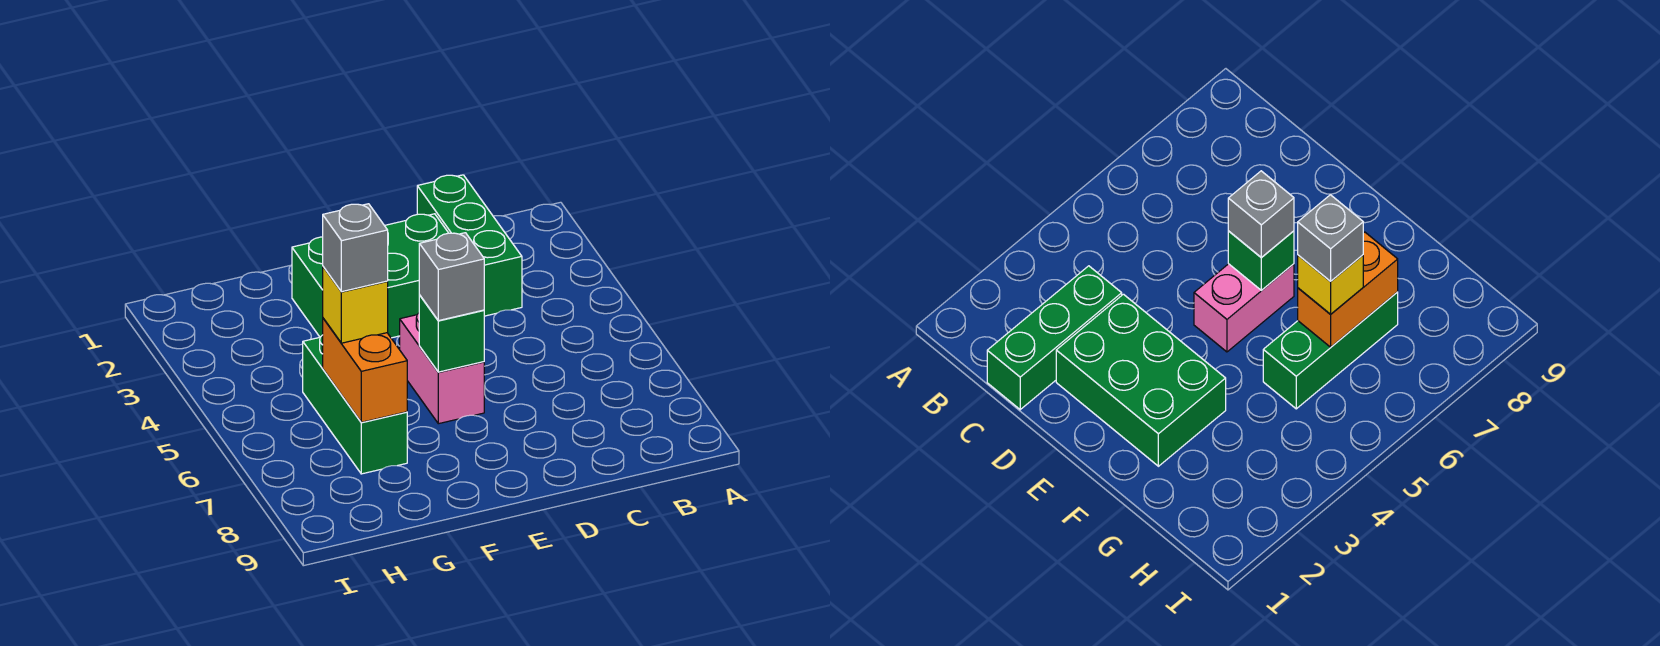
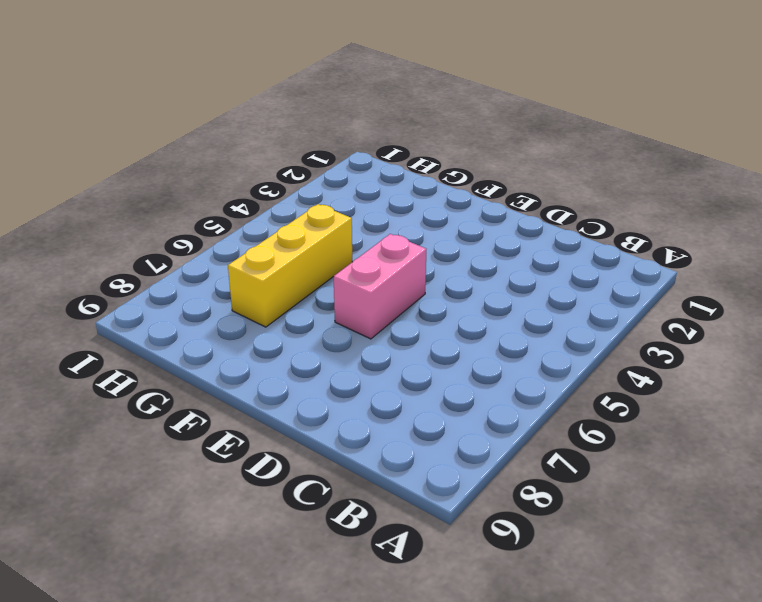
yellow brick G5:G7 level 1 -> green brick G5:G7 level 1
none -> green brick C1:C3 level 1
none -> green brick D2:F3 level 1

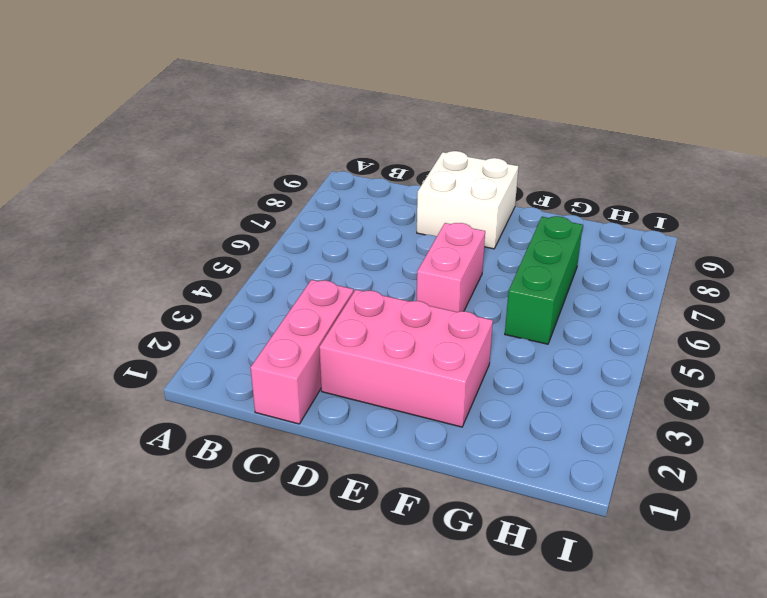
pink brick C1:C3 level 1 -> green brick C1:C3 level 1
pink brick D2:F3 level 1 -> green brick D2:F3 level 1
white brick D8:E9 level 1 -> none
none -> green brick E6 level 2
none -> orange brick G6:G7 level 2

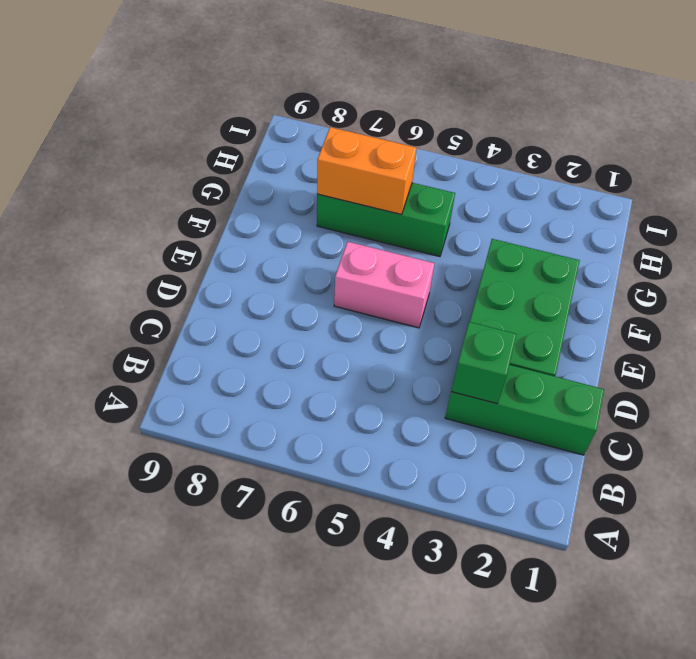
green brick C3 level 2 -> green brick E6 level 2
none -> grey brick E6 level 3
none -> yellow brick G6 level 3

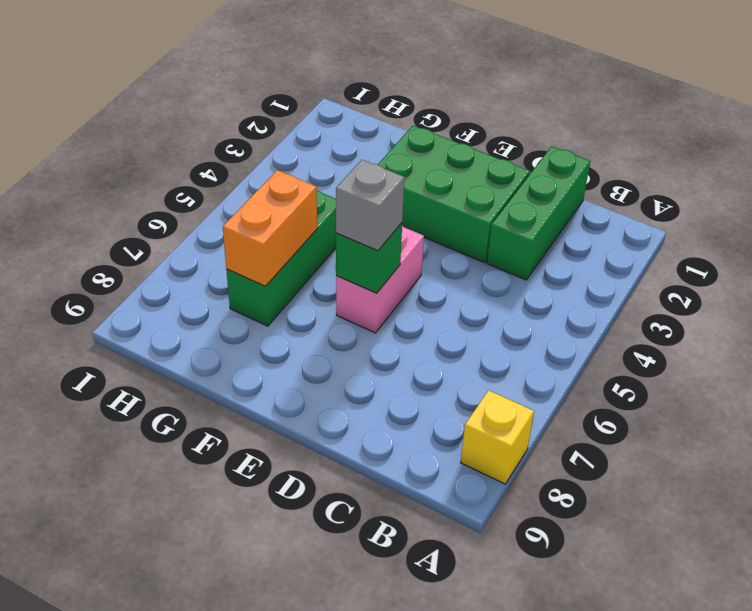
yellow brick A8 level 1 -> yellow brick G6 level 3
none -> grey brick G6 level 4

